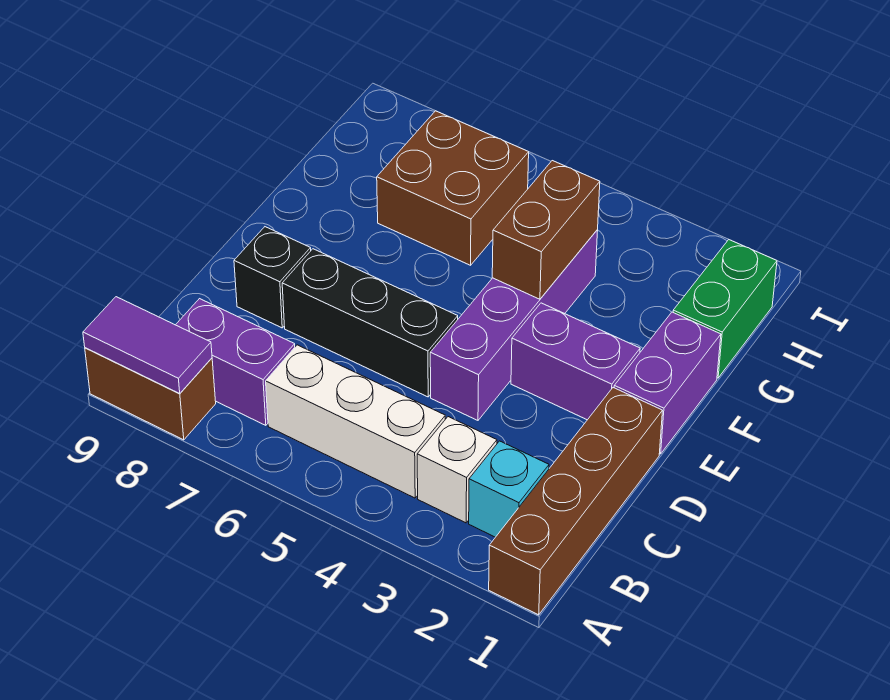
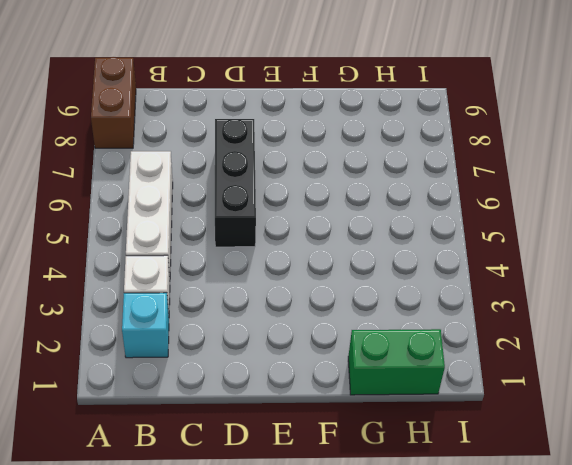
none -> brown brick A1:D1 level 1
none -> purple brick B7:B8 level 1
none -> purple brick D4:G4 level 1

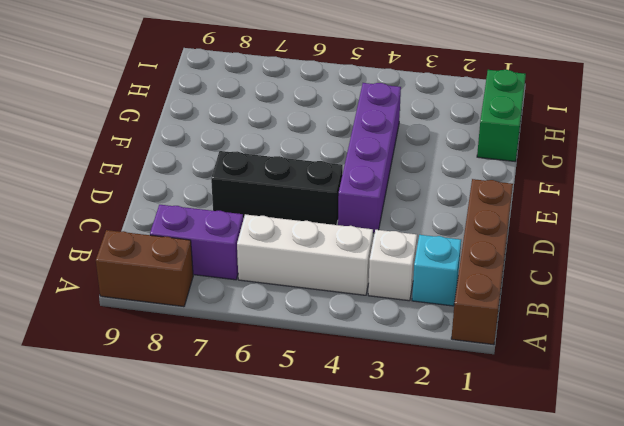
none -> black brick D8 level 1
none -> purple brick E1:F1 level 1
none -> purple brick E2:E3 level 1

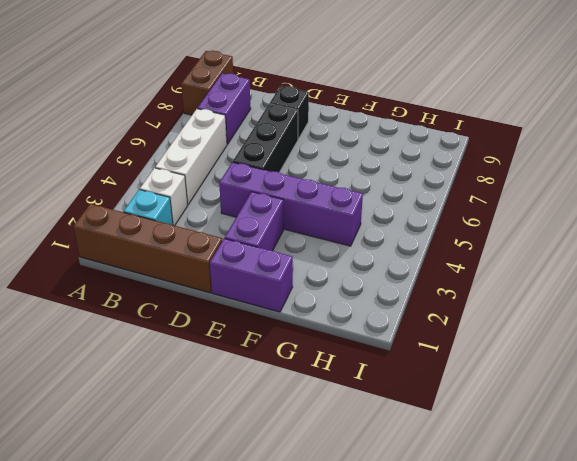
none -> green brick G1:H1 level 1
none -> brown brick G6:H7 level 1
none -> purple tile A8:A9 level 2

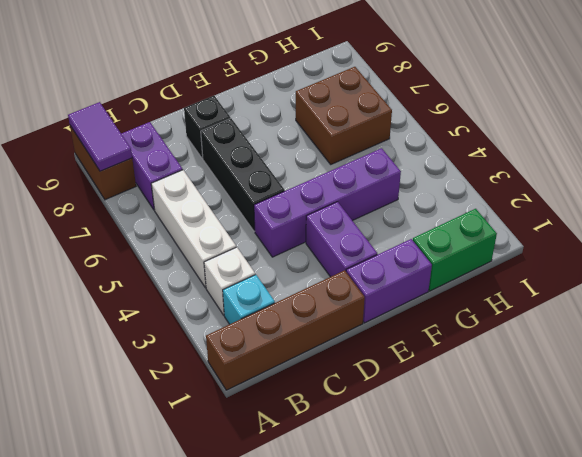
none -> brown brick F4:G4 level 2

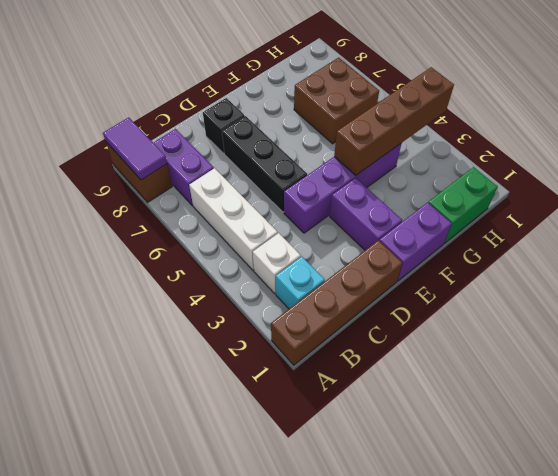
brown brick F4:I4 level 2 -> brown brick F4:G4 level 2

